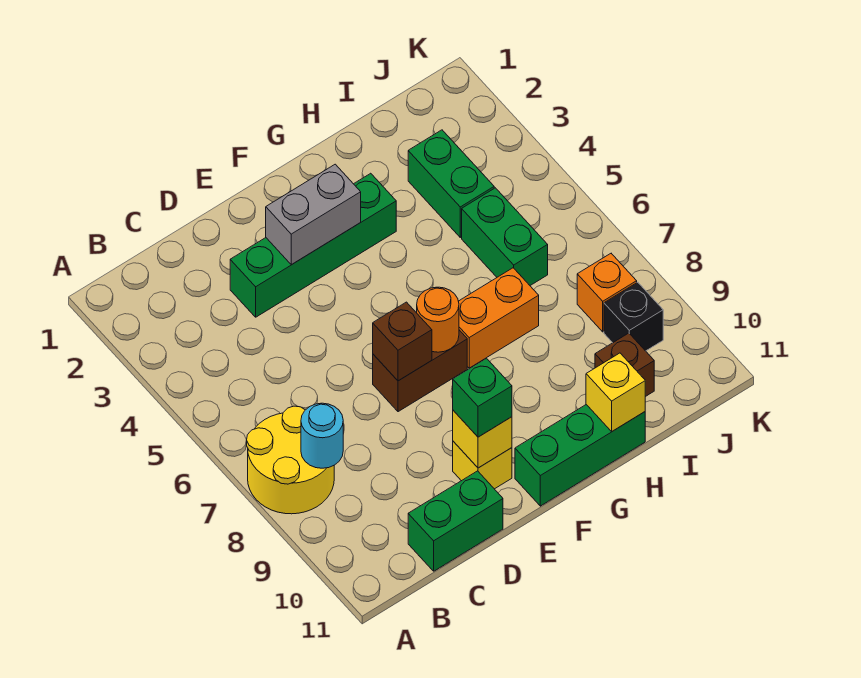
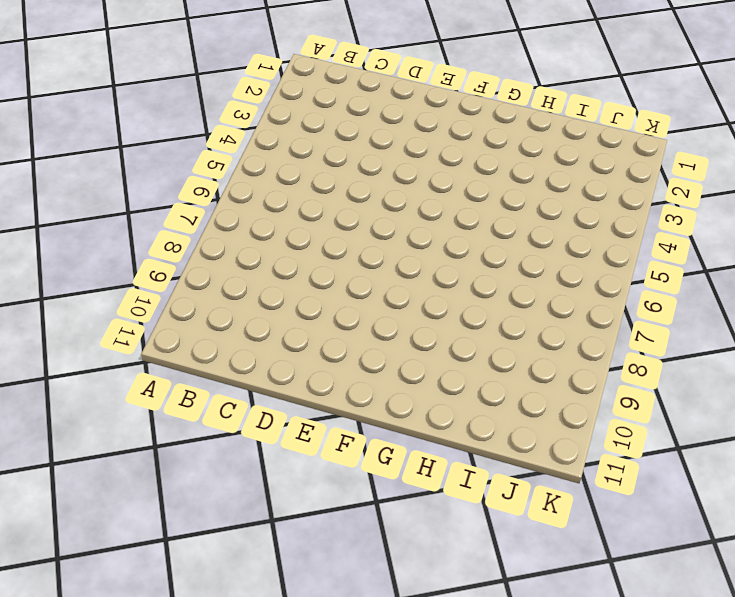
none -> yellow round brick A7:B8 level 1
none -> green brick C11:D11 level 1
none -> green brick D3:G3 level 1

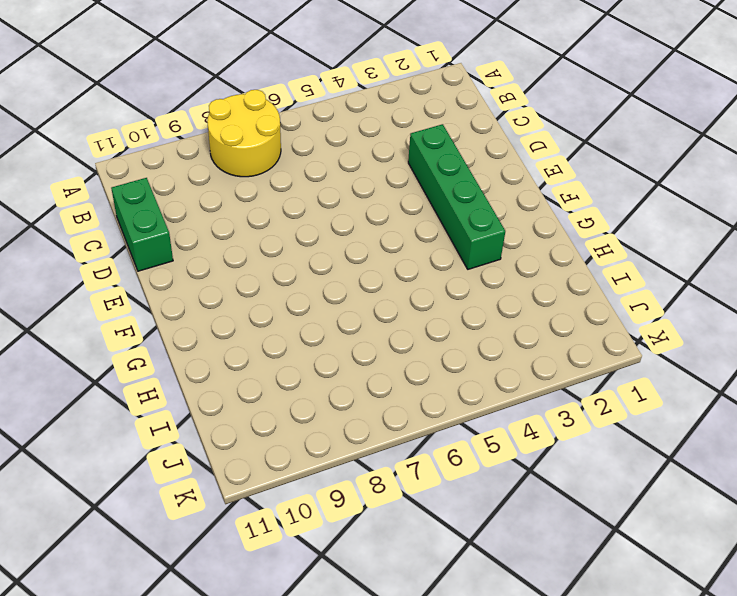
none -> brown brick E7:F7 level 1
none -> yellow brick E10 level 1
none -> green brick F11:H11 level 1

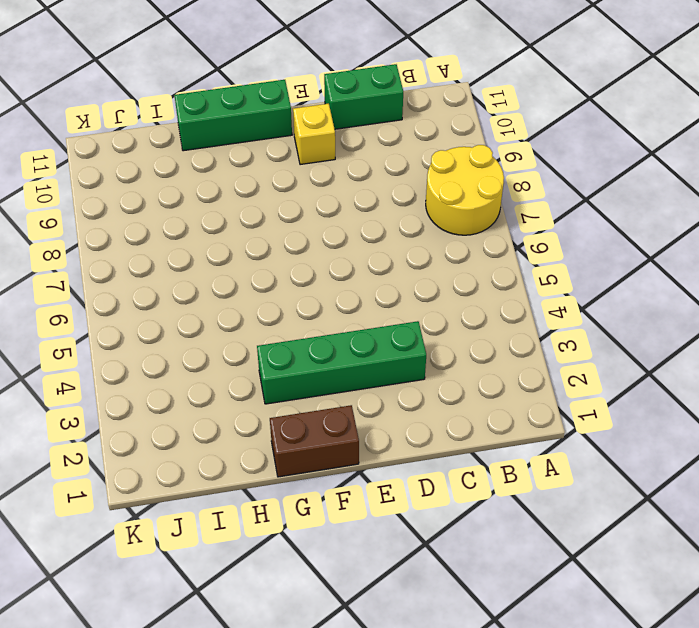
brown brick F1:G1 level 1 -> brown brick E7:F7 level 1
none -> orange brick G7:H7 level 1
none -> green brick I3:I4 level 1
none -> green brick I5:I6 level 1

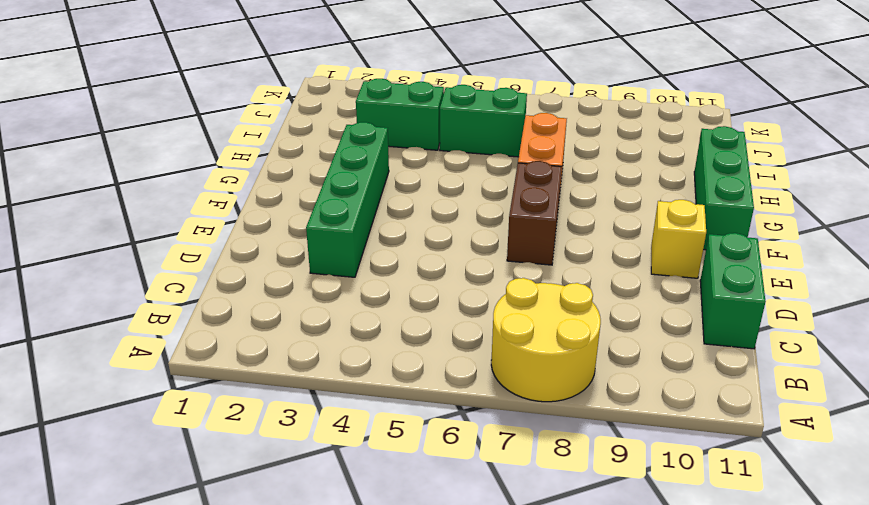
none -> brown brick I10 level 1
none -> orange brick J8 level 1
none -> black brick J9 level 1

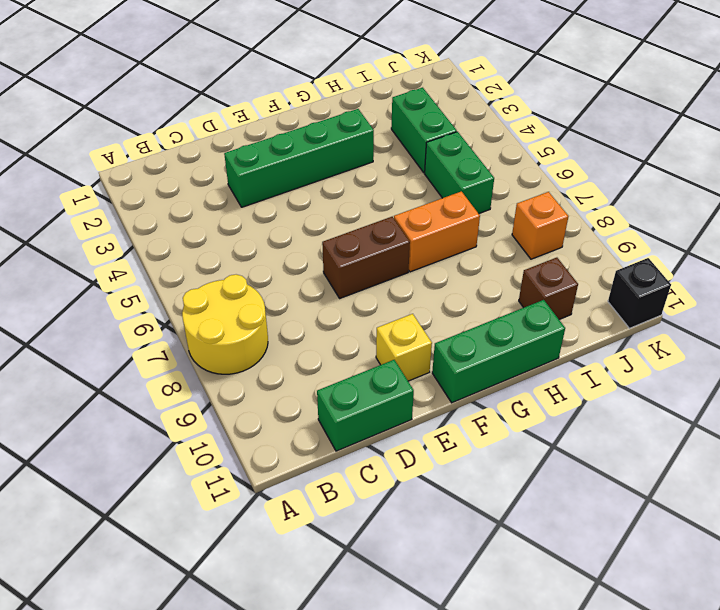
black brick K11 level 1 -> black brick J9 level 1
none -> cyan round brick B8 level 2
none -> grey brick E3:F3 level 2
none -> brown brick E7 level 2

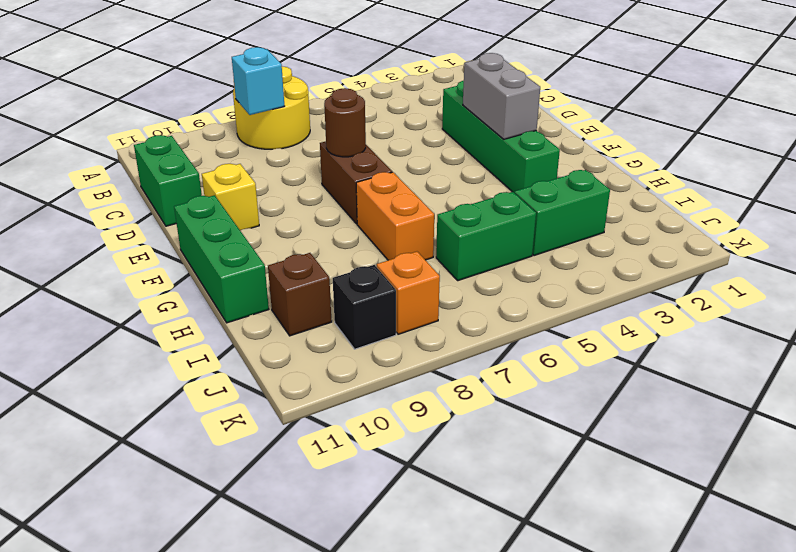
cyan brick B8 level 2 -> cyan round brick B8 level 2
brown round brick E7 level 2 -> brown brick E7 level 2
none -> yellow brick E10 level 2
none -> orange round brick F7 level 2
none -> yellow brick H11 level 2

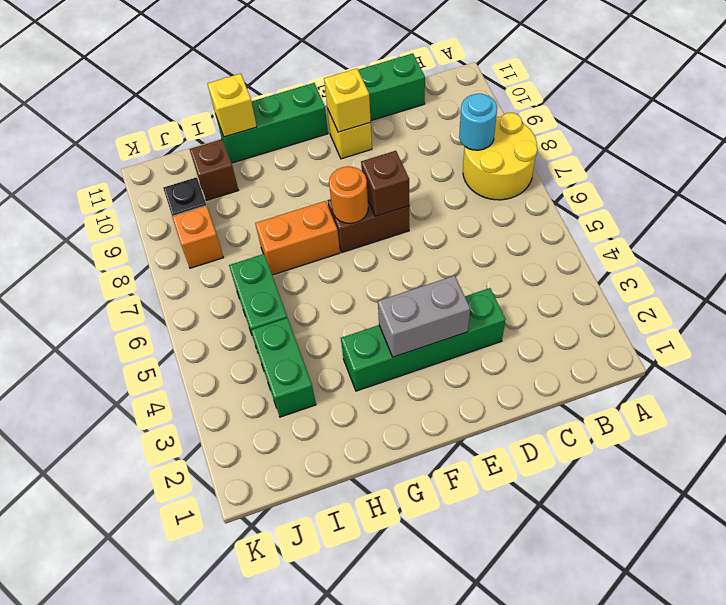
none -> green brick E10 level 3

